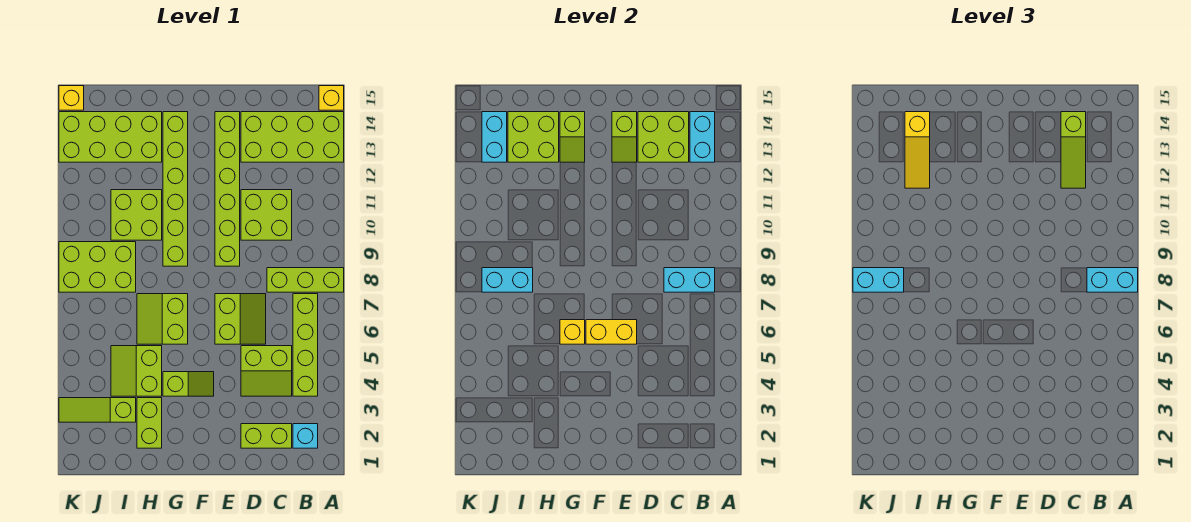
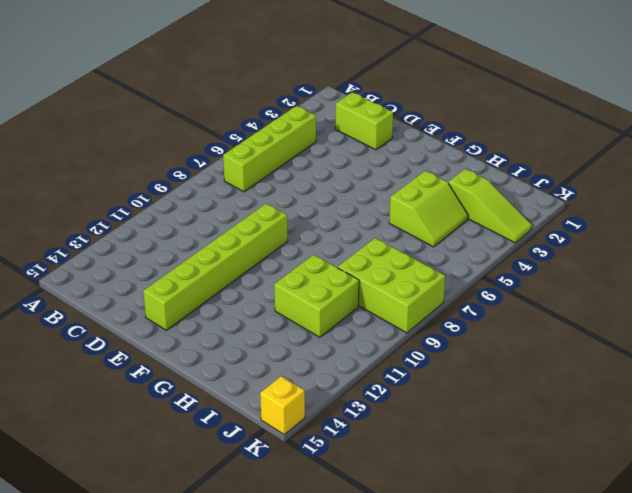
none -> lime brick A8:C8 level 1
none -> lime brick A13:D14 level 1
none -> yellow brick A15 level 1
none -> cyan brick B2 level 1

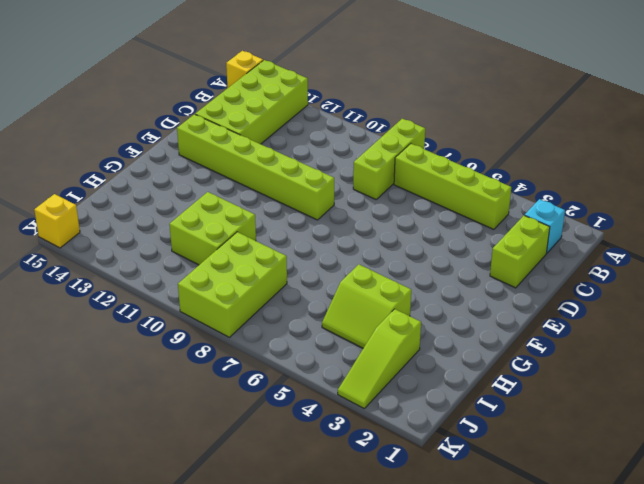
none -> lime slope C4:D5 level 1 top 5
none -> lime brick C10:D11 level 1
none -> lime slope D6:E7 level 1 top E
none -> lime slope F4:G4 level 1 top G

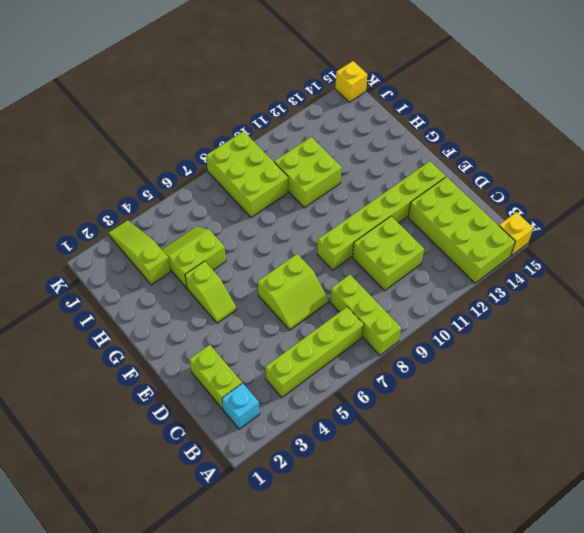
none -> lime slope C4:D5 level 1 top 5
none -> lime slope G6:H7 level 1 top G
none -> lime brick G9:G14 level 1
none -> lime brick H2:H3 level 1

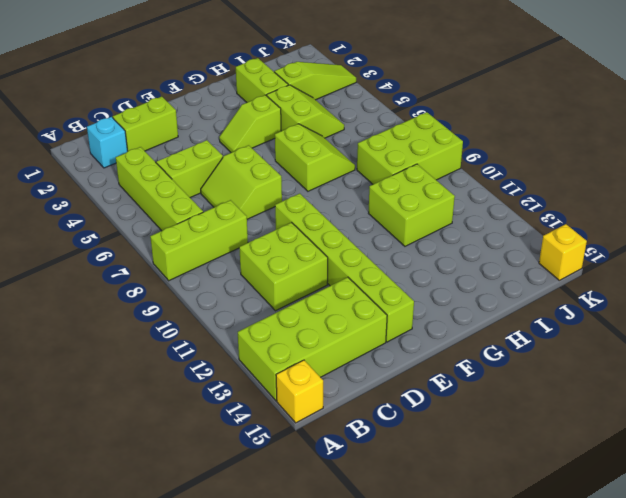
none -> lime brick G9:G14 level 1
none -> lime brick H13:K14 level 1
none -> cyan brick B8:C8 level 2
none -> cyan brick B13:B14 level 2

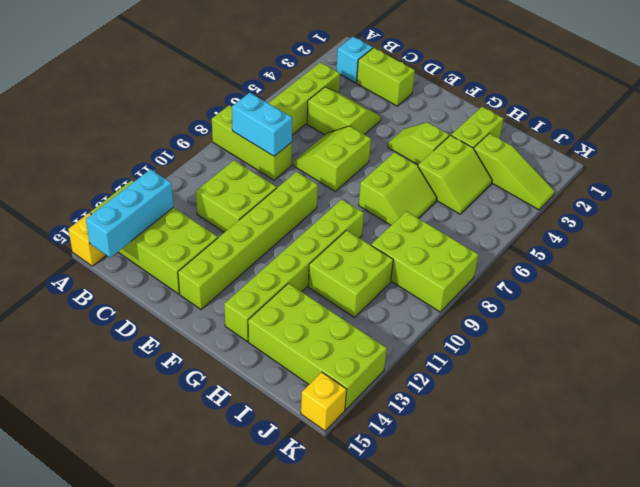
cyan brick B13:B15 level 2 -> cyan brick B13:B14 level 2
none -> lime brick C13:D14 level 2
none -> yellow brick E6:F6 level 2
none -> lime slope E13:E14 level 2 top 14
none -> yellow brick G6 level 2

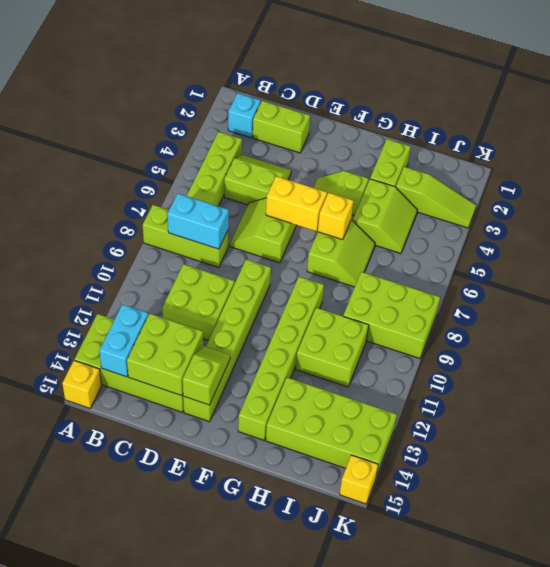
none -> lime slope G13:G14 level 2 top 14
none -> lime brick H13:I14 level 2
none -> cyan brick I8:J8 level 2
none -> cyan brick J13:J14 level 2

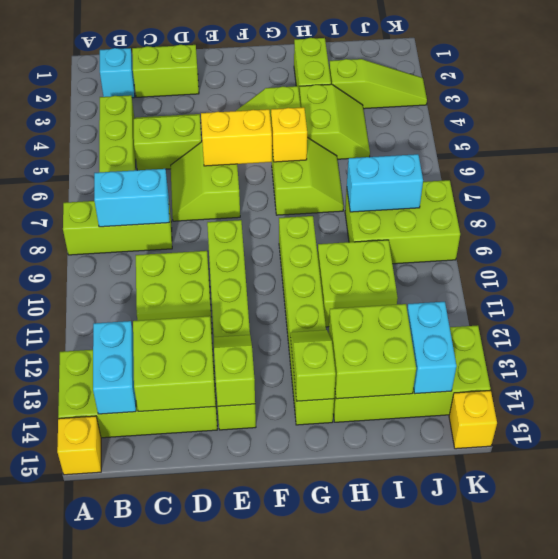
none -> cyan brick A8:B8 level 3
none -> lime slope C12:C14 level 3 top 14
none -> yellow slope I12:I14 level 3 top 14
none -> cyan brick J8:K8 level 3

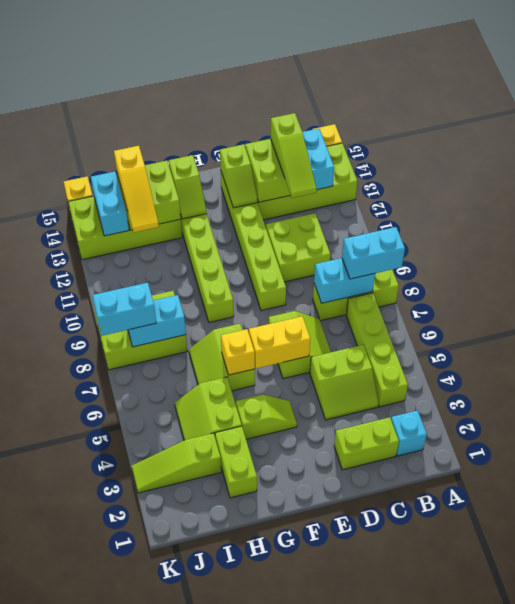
none -> lime brick H10:I11 level 1

